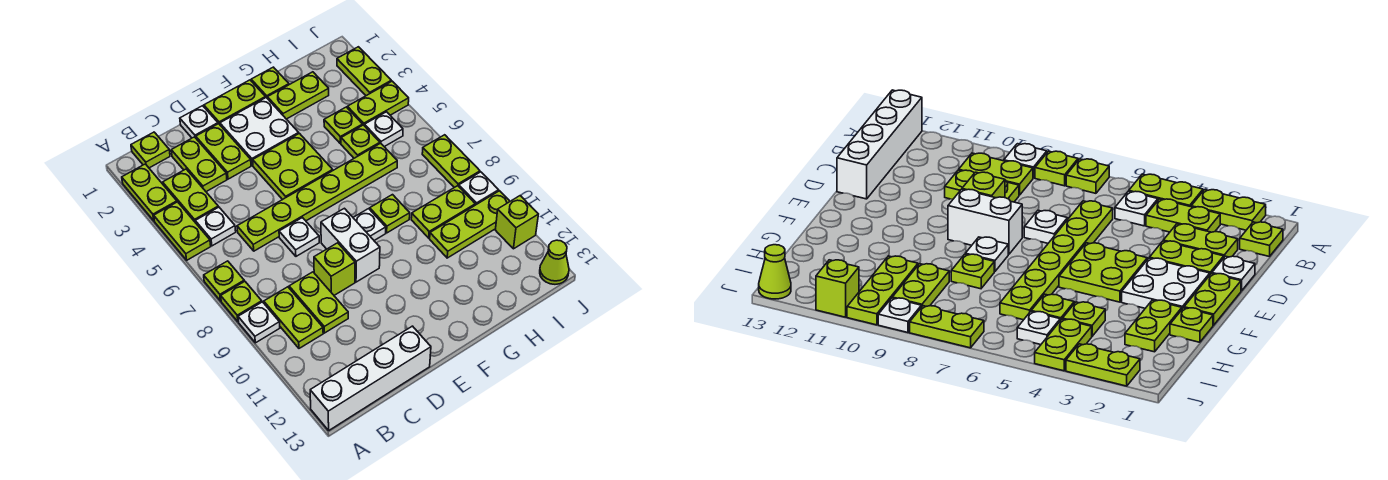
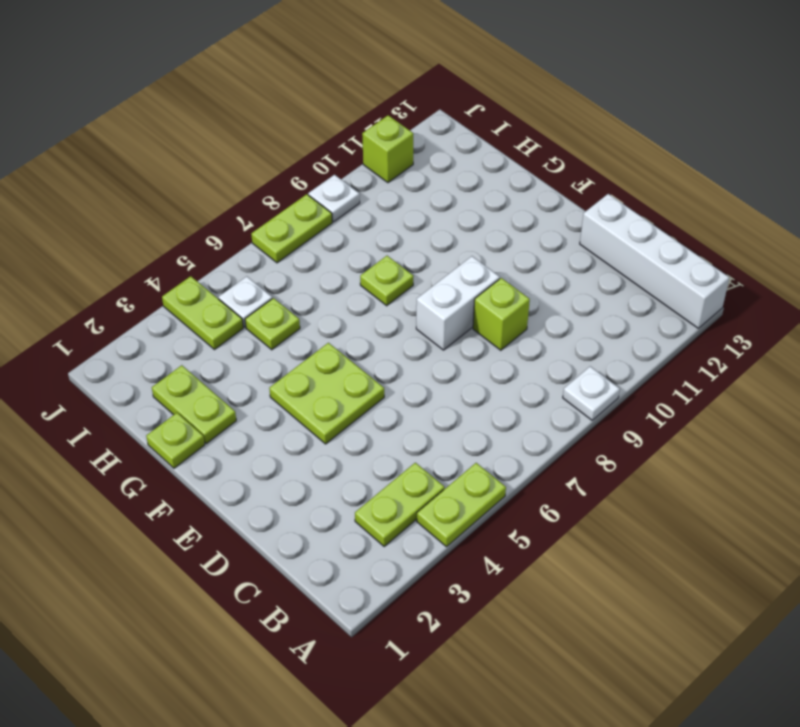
none -> lime plate A2:A3 level 1
none -> lime plate A7 level 1
none -> lime plate A8 level 1
none -> lime plate B1 level 1

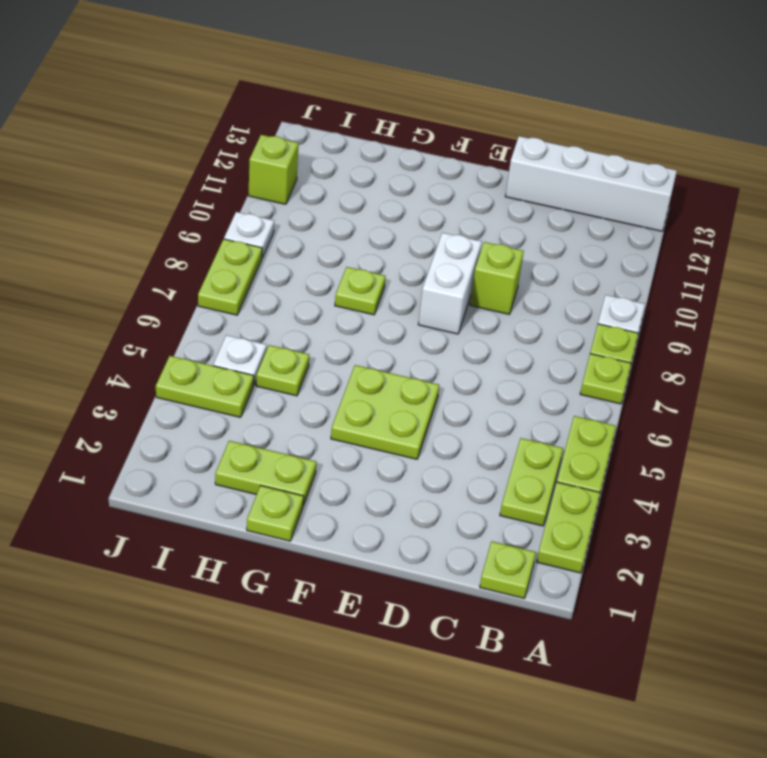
none -> white plate B5 level 1
none -> lime plate B9:B10 level 1
none -> lime plate C2:C3 level 1
none -> lime plate C6:H6 level 1

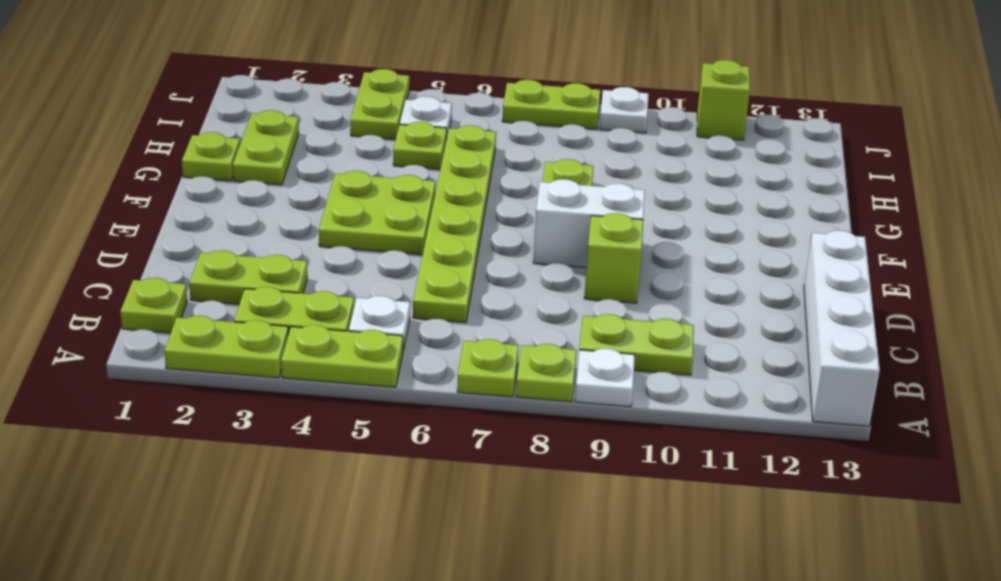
none -> lime plate C9:C10 level 1
none -> white plate D1 level 1
none -> lime plate D2:D3 level 1
none -> white plate D7 level 1

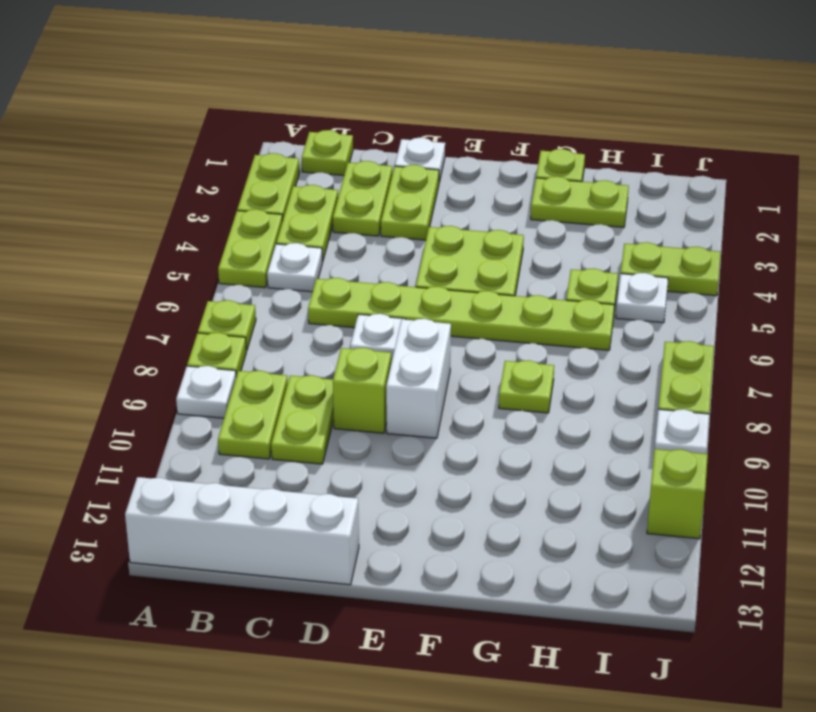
none -> lime plate E1:F1 level 1
none -> white plate E2:F3 level 1
none -> white plate F8 level 1
none -> lime plate H4 level 1

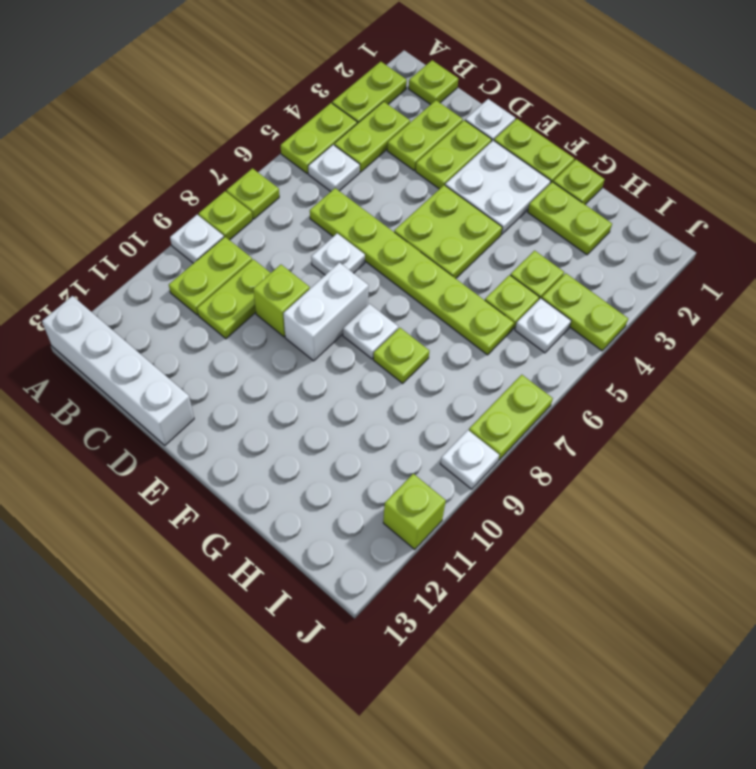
none -> lime plate H9:I9 level 1
none -> lime plate H10:J10 level 1
none -> lime plate J2:J3 level 1
none -> lime cone J13 level 1

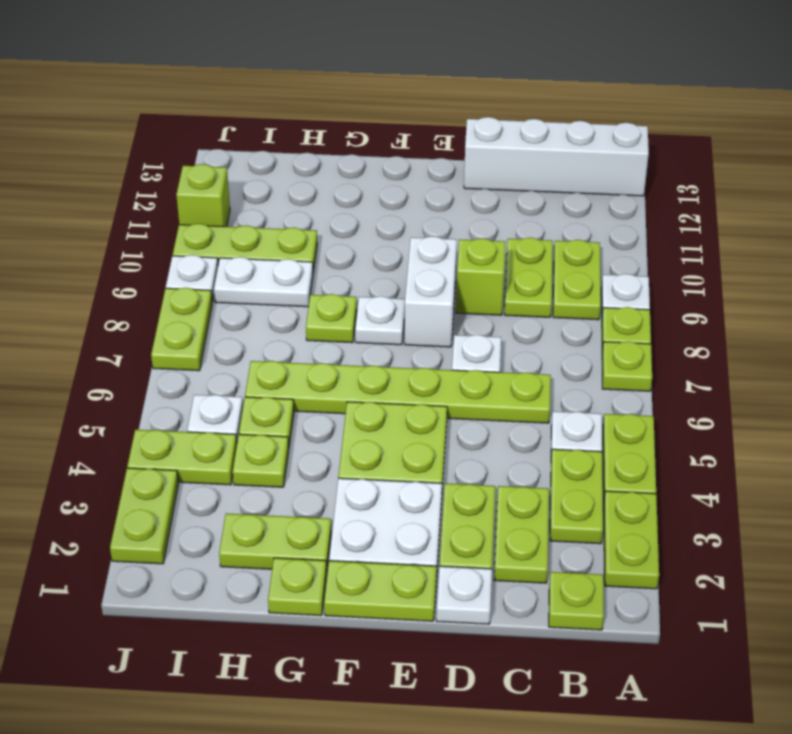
white plate H9:I9 level 1 -> lime plate H9:I9 level 1
none -> lime cone J13 level 1

